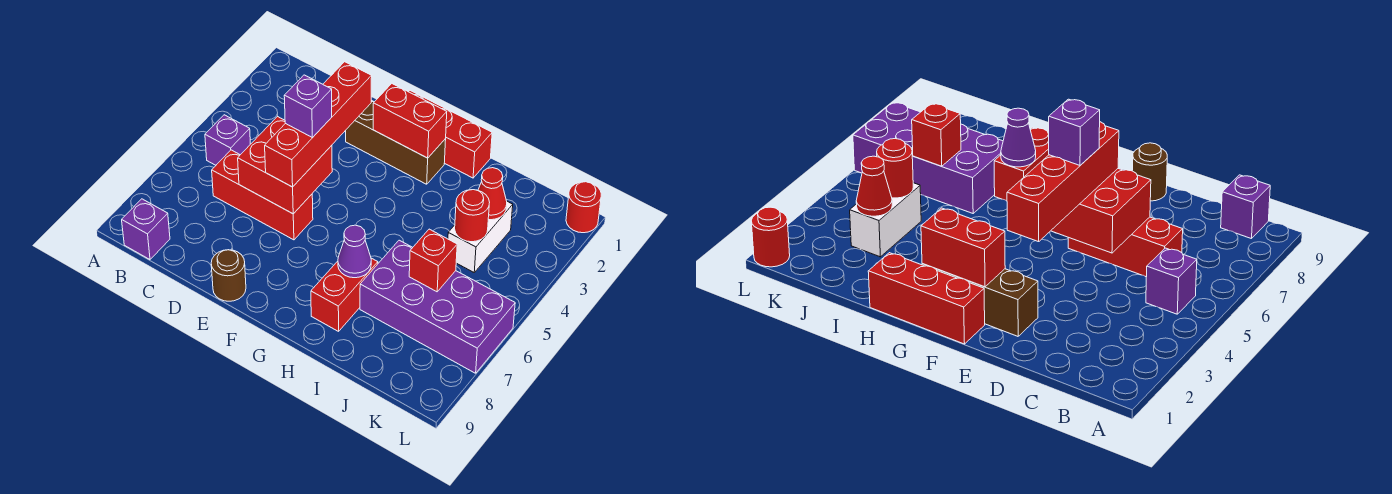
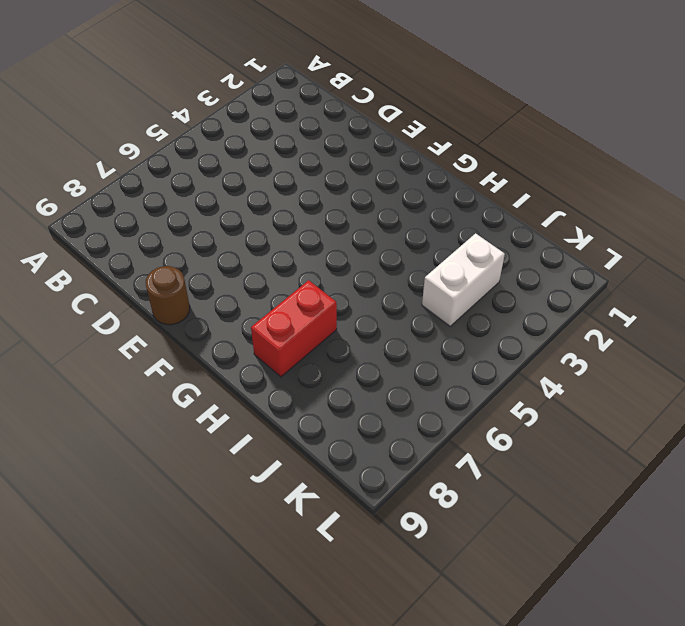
none -> purple brick B5 level 1
none -> purple brick B9 level 1
none -> red brick C6:E6 level 1

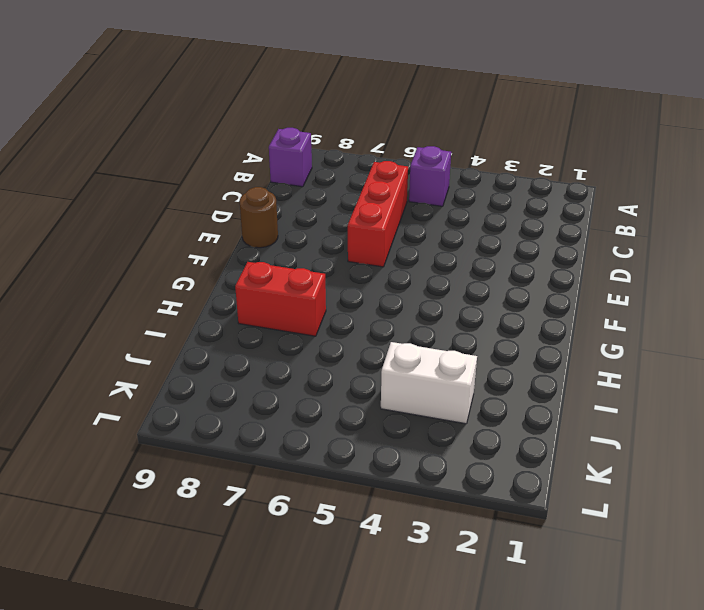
none -> brown brick E2:G2 level 1
none -> red brick F1:H1 level 1
none -> purple brick I6:L7 level 1

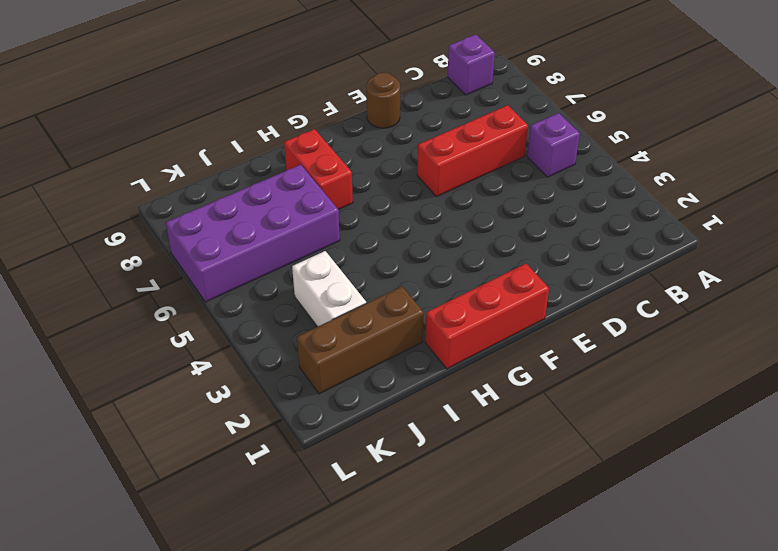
brown brick I2:K2 level 1 -> brown brick E2:G2 level 1
none -> red round brick L1 level 1
none -> red brick D5:E6 level 2
none -> red brick F2:G2 level 2

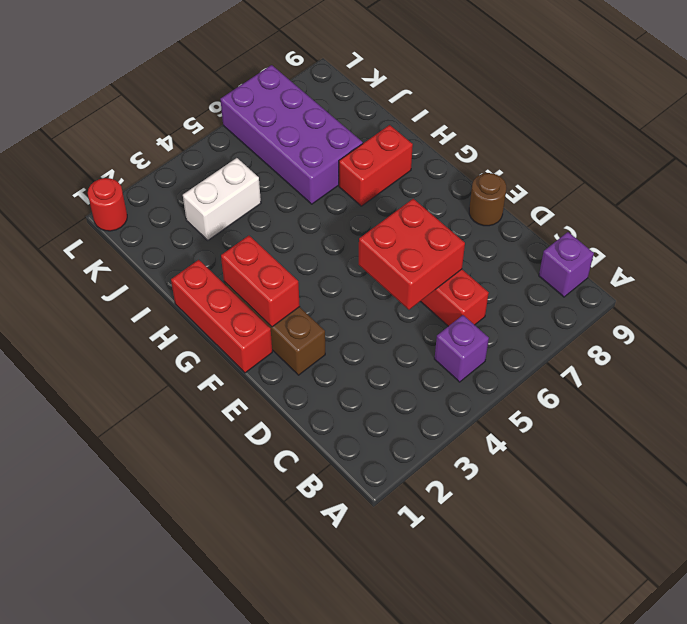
none -> purple cone H7 level 2
none -> red cone J3 level 2
none -> red round brick J4 level 2

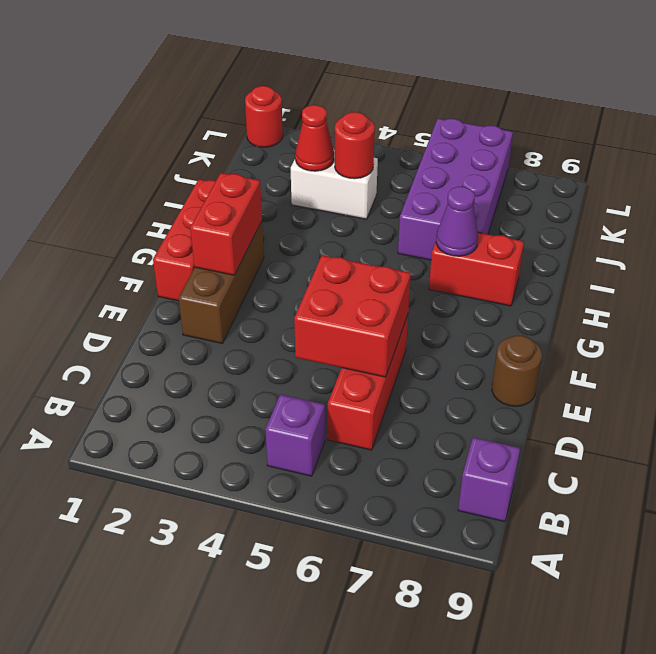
none -> red brick J6 level 2
none -> red brick E3:E6 level 3
none -> purple brick E5 level 4

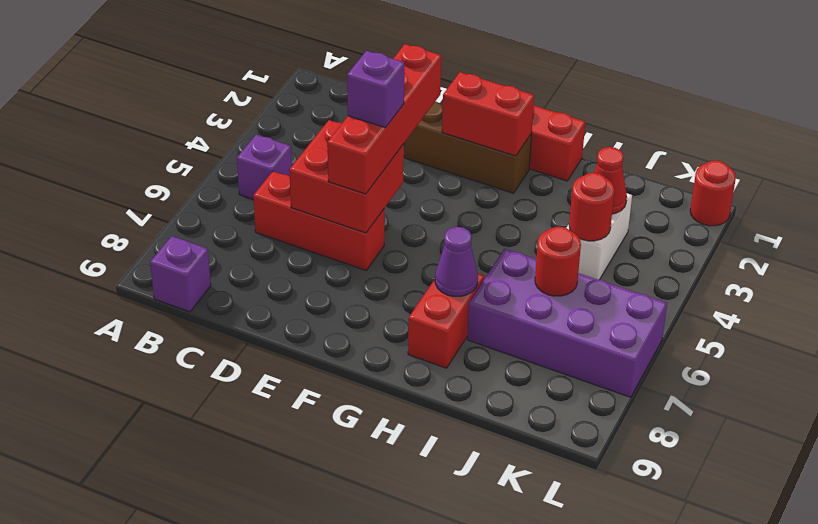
red round brick J6 level 2 -> red brick J6 level 2
none -> brown round brick E9 level 1

